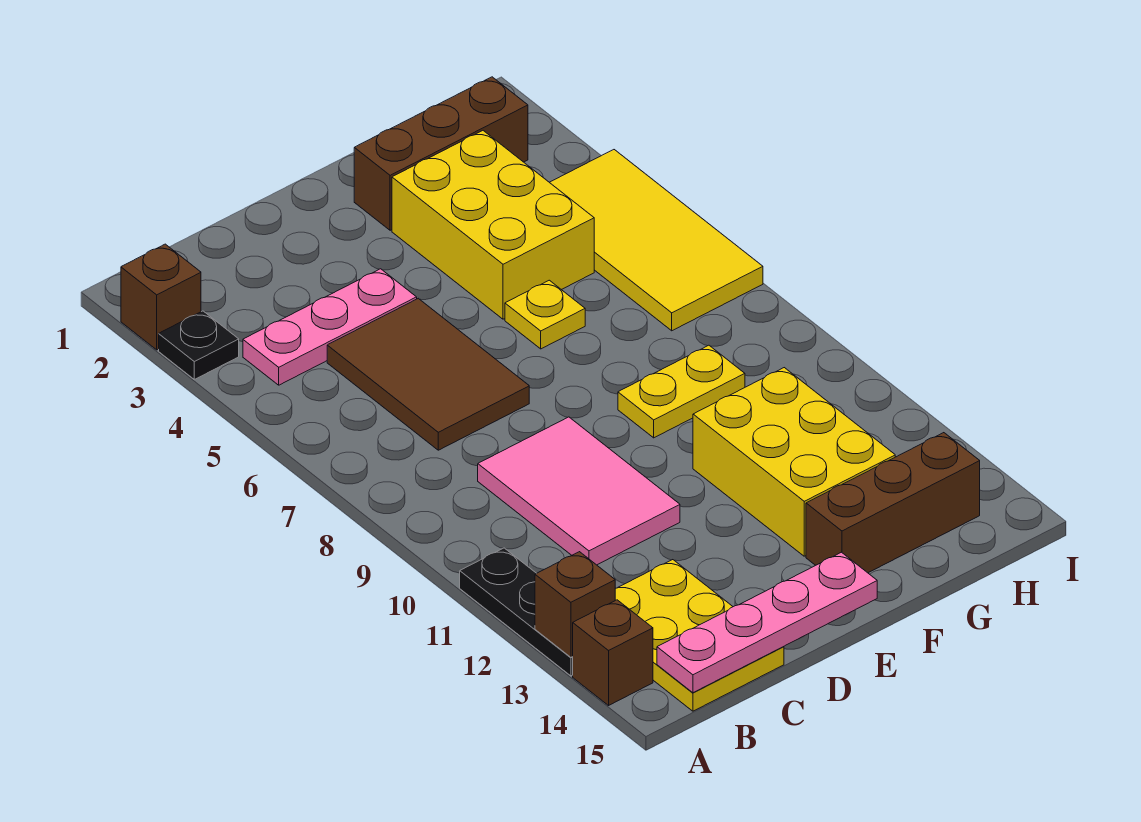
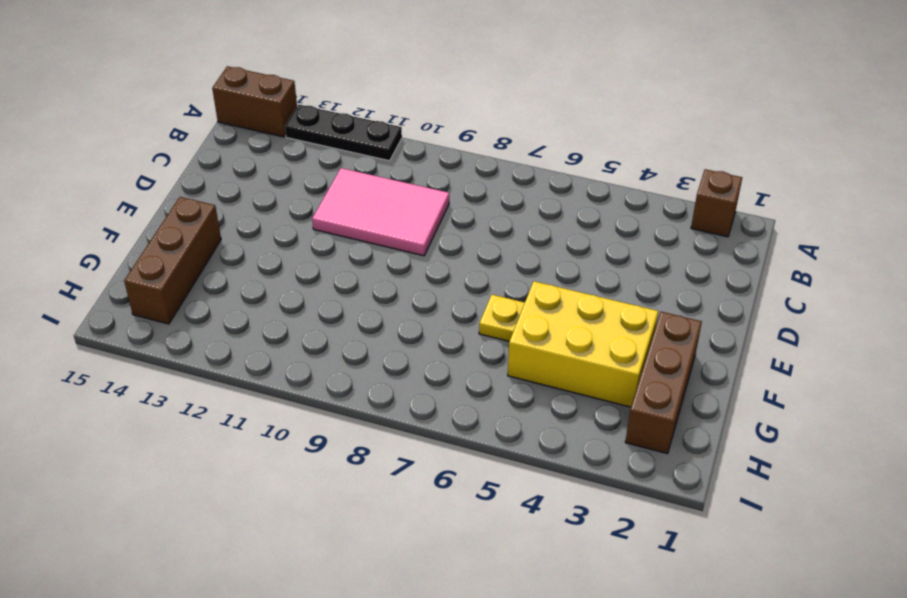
brown brick A14:A15 level 1 -> brown brick A14 level 1
none -> black plate A3 level 1
none -> pink plate B4:D4 level 1
none -> yellow plate B13:C15 level 1

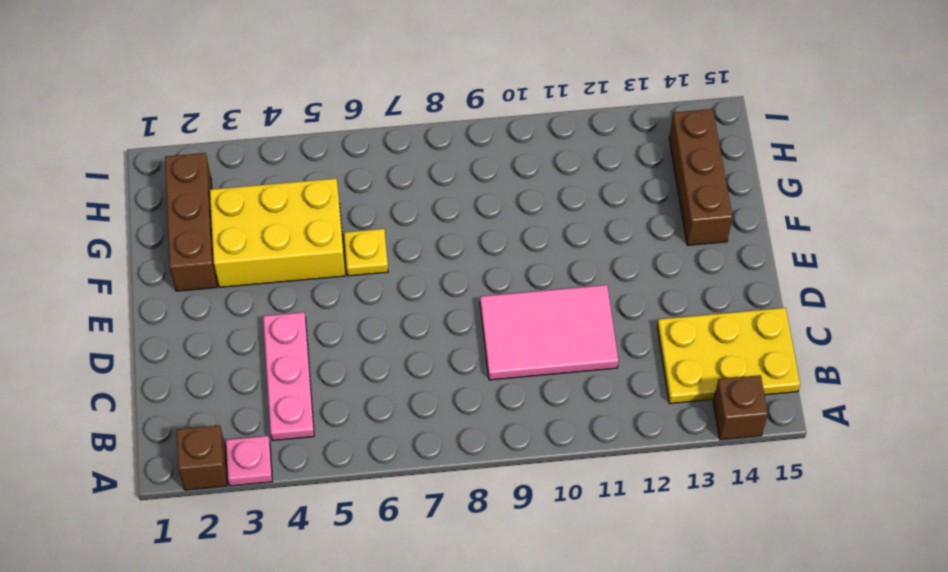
pink plate A3 level 1 -> black plate A3 level 1
none -> black plate A11:A13 level 1
none -> brown tile C5:D7 level 1
none -> yellow plate F9:G9 level 1

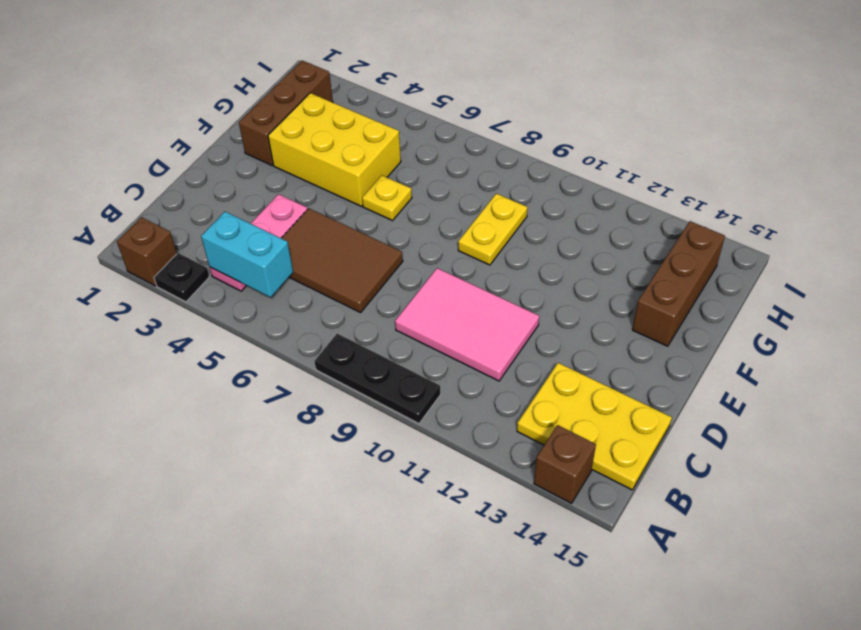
black plate A8:A10 level 1 -> black plate A11:A13 level 1
cyan brick B4:B5 level 2 -> none
none -> yellow brick F11:G13 level 1
none -> yellow tile H4:I7 level 1
none -> brown brick A13 level 2

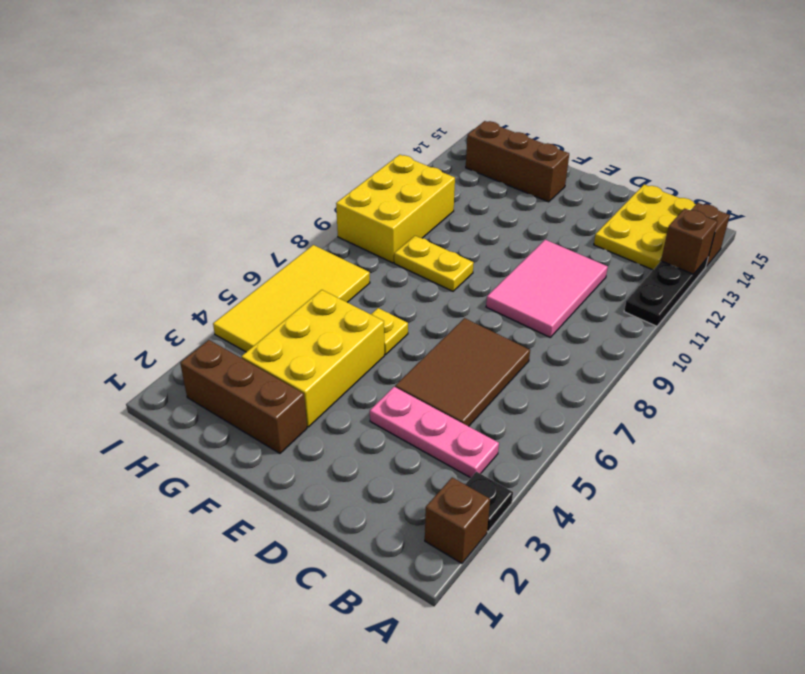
yellow brick H9:I11 level 1 -> yellow brick F11:G13 level 1
none -> pink plate B15:E15 level 2

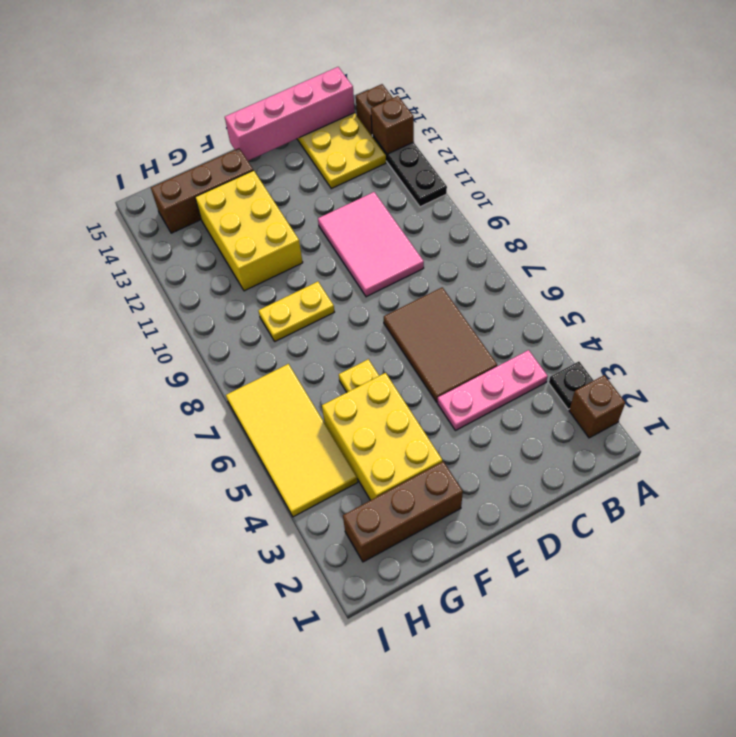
pink brick B15:E15 level 2 -> pink plate B15:E15 level 2

